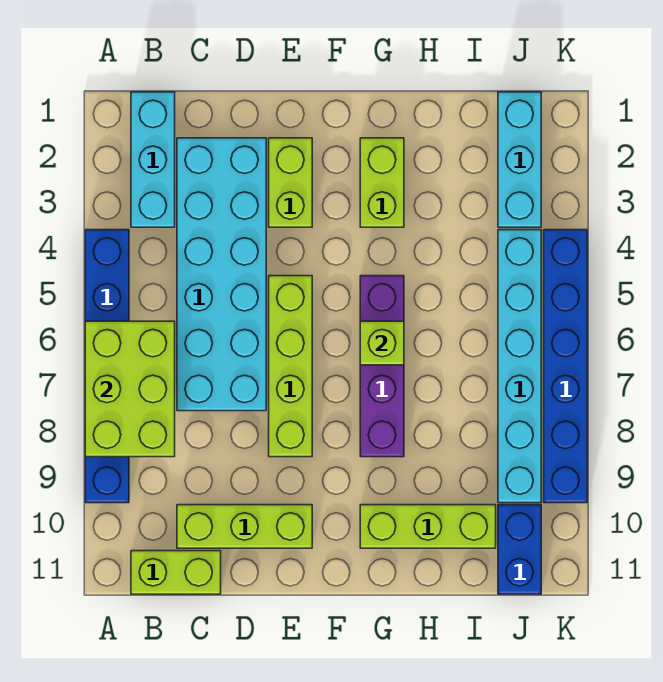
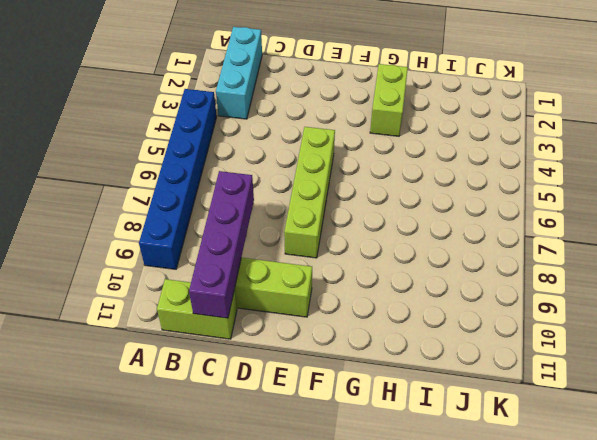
purple brick C8:C11 level 2 -> purple brick G5:G8 level 1
none -> cyan brick C2:D7 level 1
none -> lime brick E2:E3 level 1
none -> lime brick G10:I10 level 1

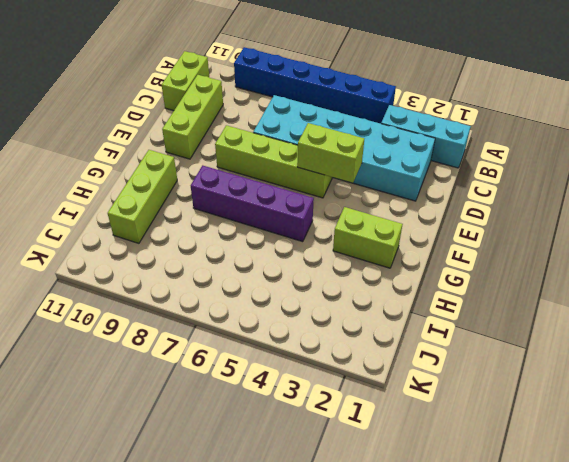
lime brick E4:E5 level 2 -> lime brick E2:E3 level 1
none -> cyan brick J1:J3 level 1
none -> cyan brick J4:J9 level 1
none -> blue brick J10:J11 level 1

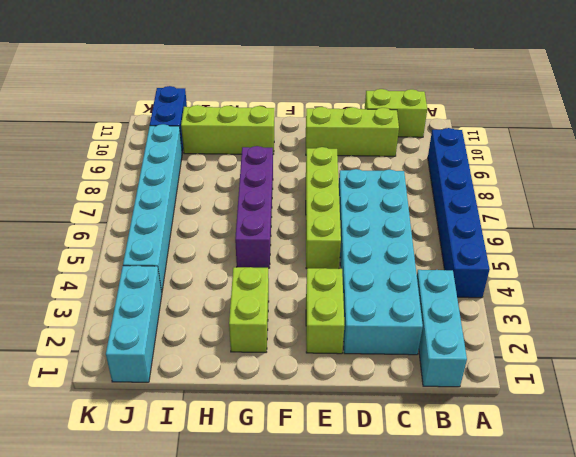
none -> blue brick K4:K9 level 1
none -> lime brick A6:B8 level 2
none -> lime brick G6 level 2

